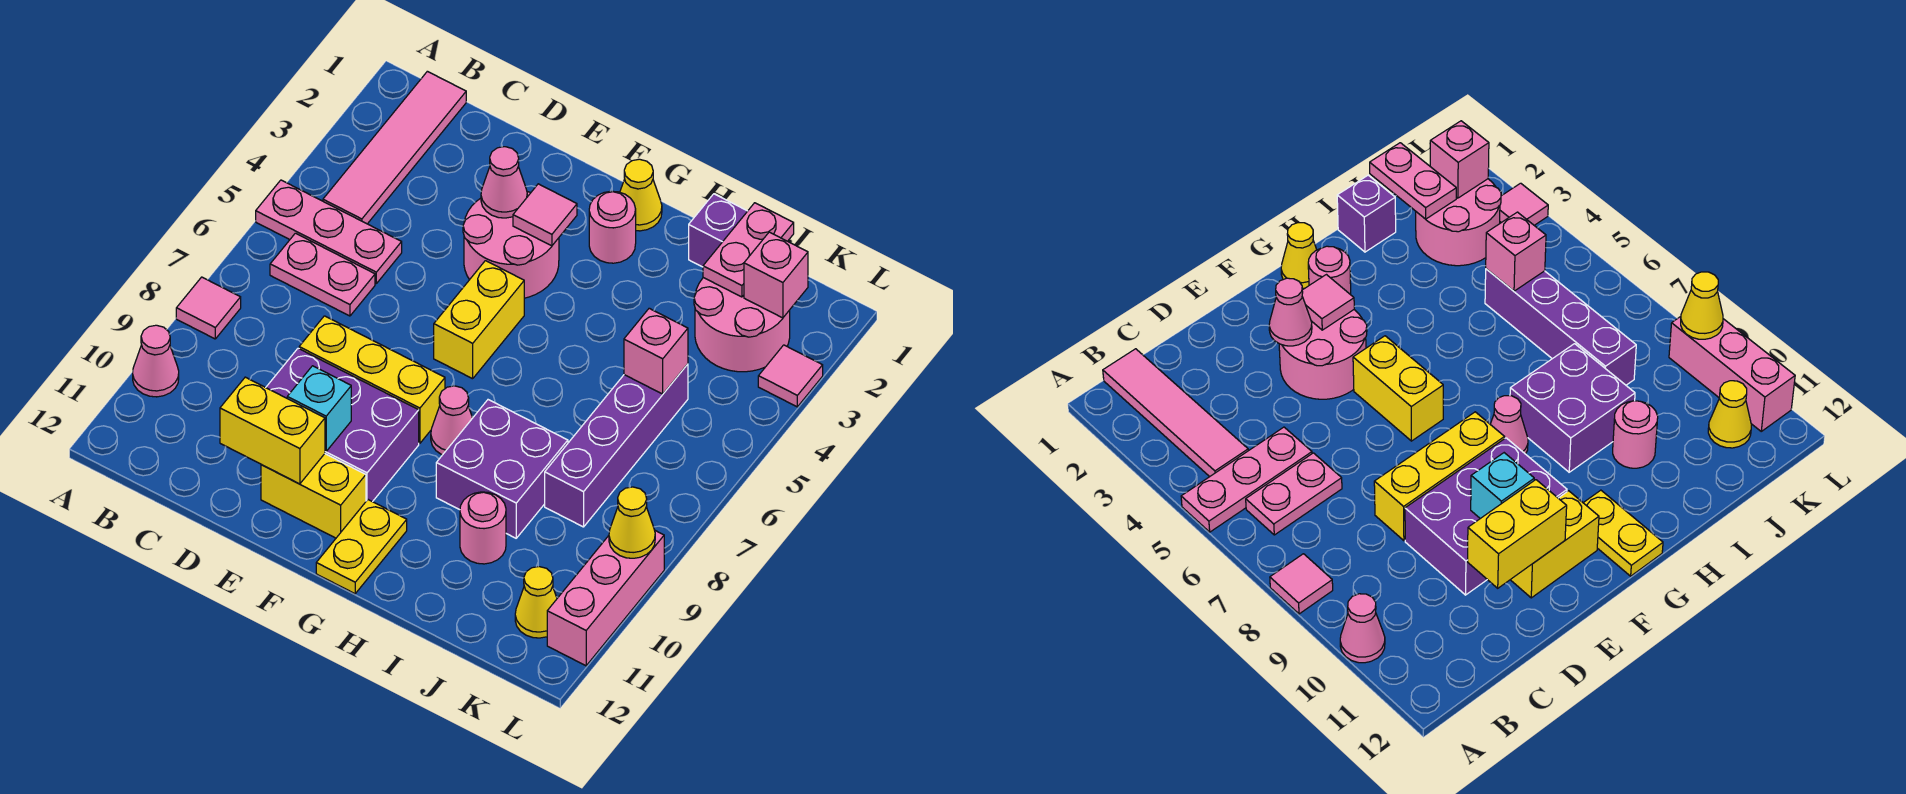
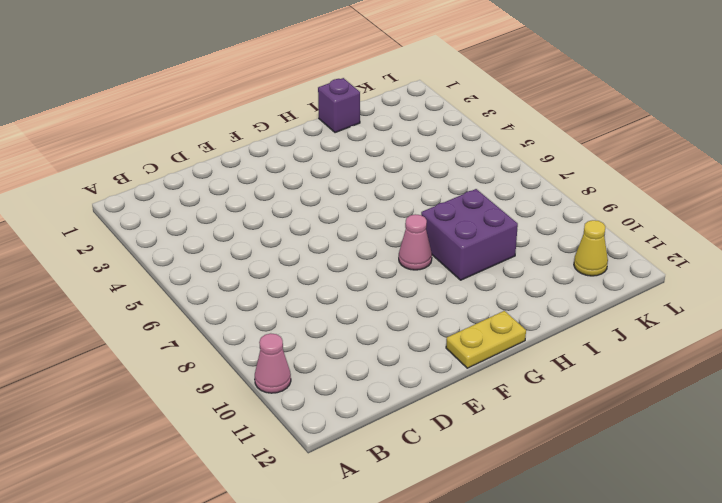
yellow plate F12:G12 level 1 -> yellow plate G11:G12 level 1
none -> pink plate A5:C5 level 1
none -> pink tile A8 level 1
none -> pink tile B1:B4 level 1
none -> pink plate B6:C6 level 1

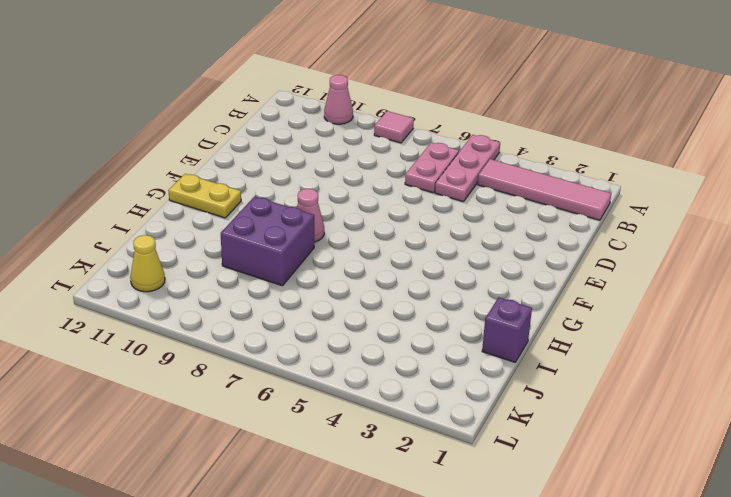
none -> yellow brick D8:F8 level 1
none -> purple brick D9:F10 level 1
none -> pink round brick E3:F4 level 1
none -> yellow brick E11:F11 level 1

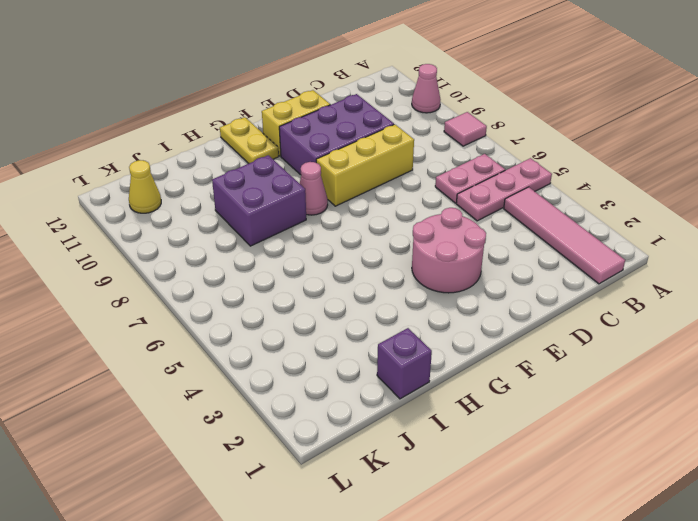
none -> yellow brick F5:F6 level 1
none -> yellow cone G1 level 1
none -> pink round brick G2 level 1
none -> pink round brick I10 level 1

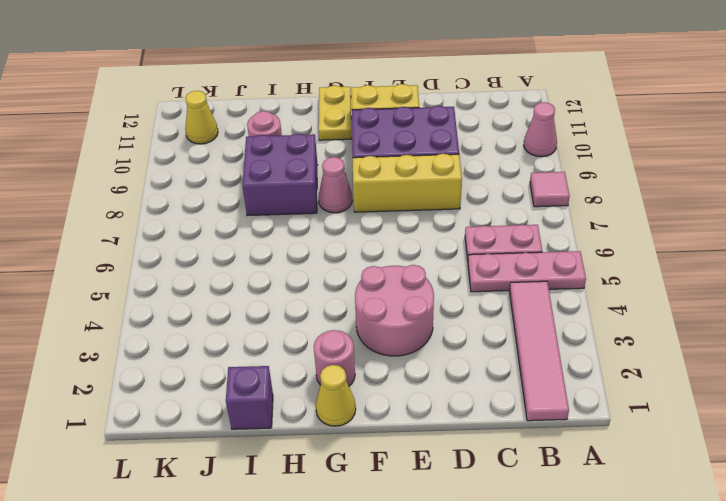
none -> yellow brick F5:F6 level 1
none -> pink round brick J2:K3 level 1
none -> purple brick J5:J8 level 1
none -> pink tile L3 level 1

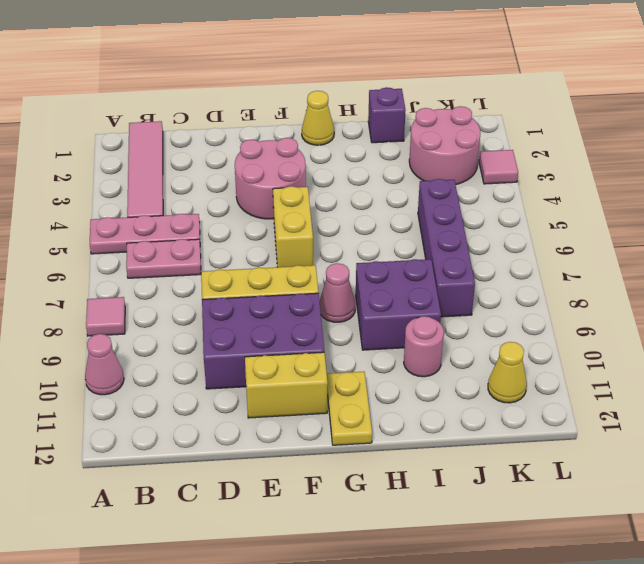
none -> pink round brick G2 level 1
none -> pink brick L9:L11 level 1
none -> yellow brick D11:E11 level 2
none -> pink cone E3 level 2

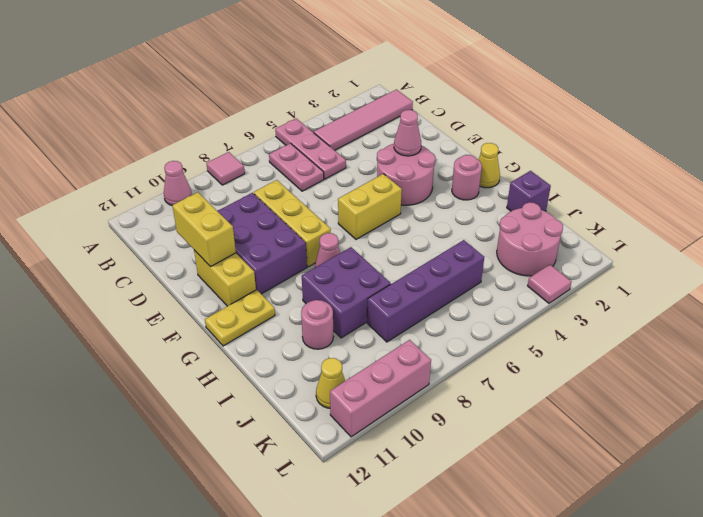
none -> cyan brick E10 level 2
none -> pink tile F3 level 2
none -> pink plate J1:J2 level 2
none -> pink brick J5 level 2

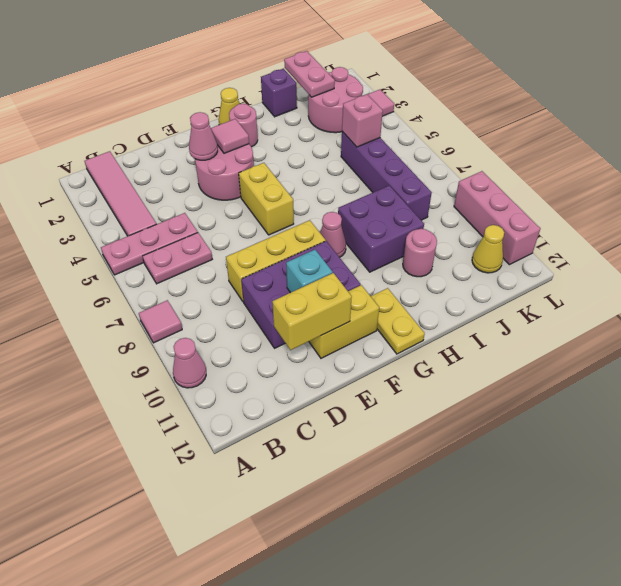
none -> pink brick K2 level 2
none -> yellow cone L9 level 2

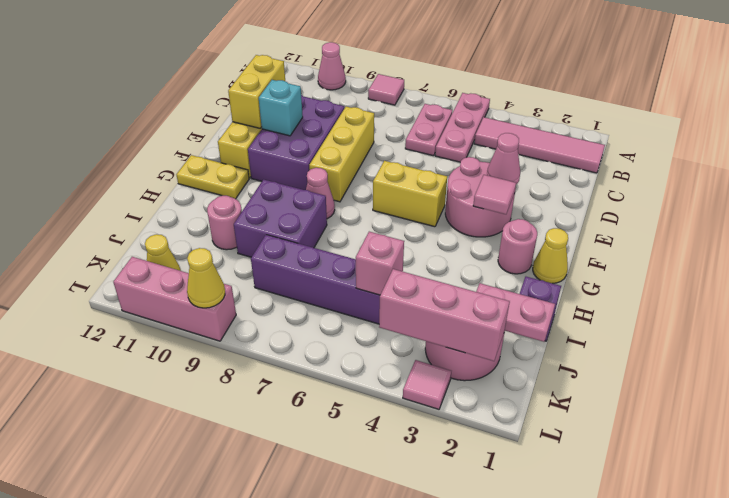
pink brick K2:K4 level 2 -> pink brick K2 level 2

